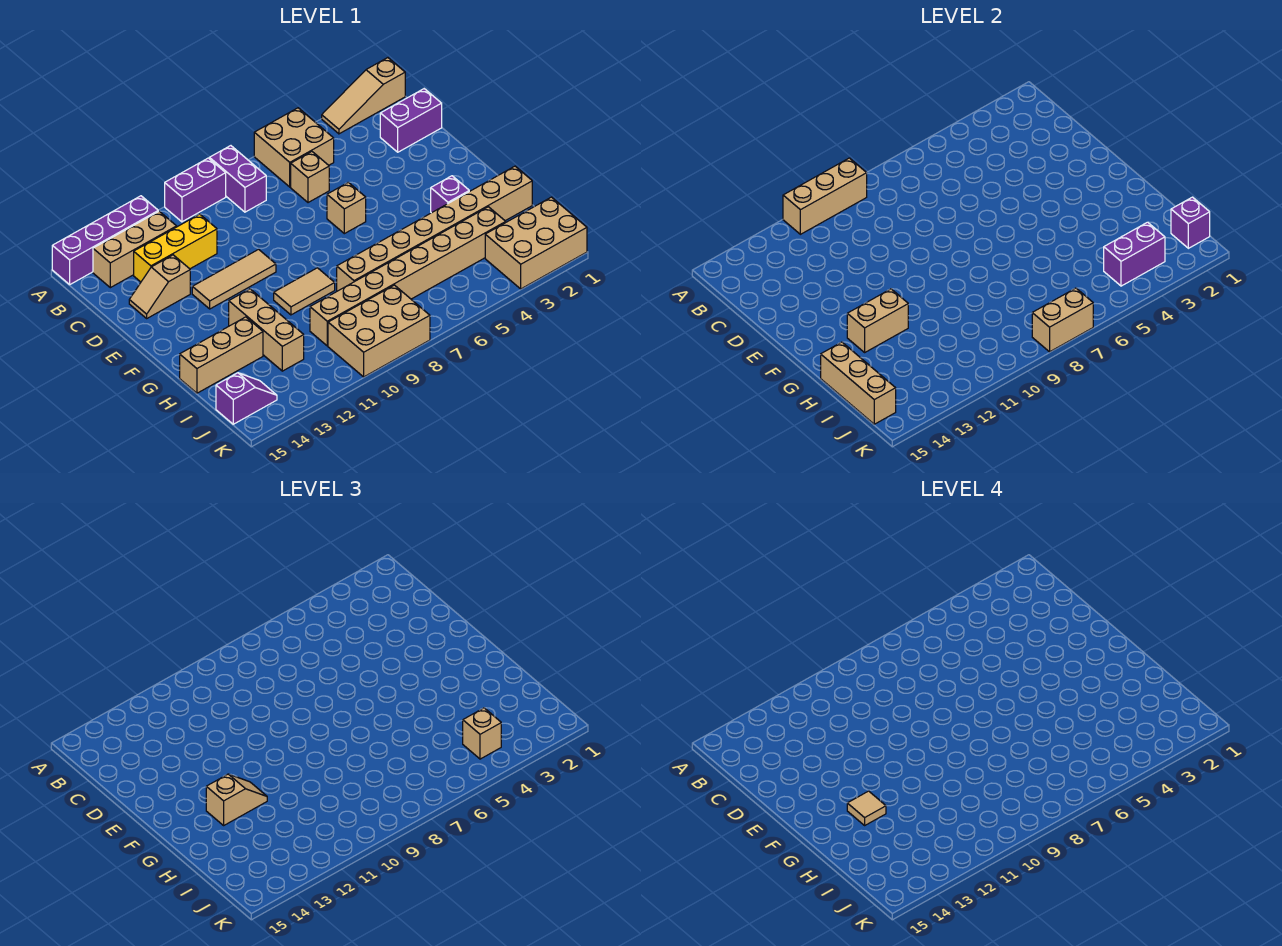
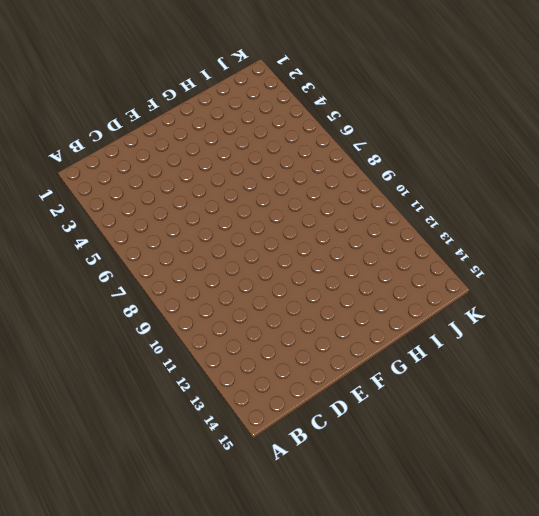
none -> tan slope A1:A3 level 1 top 1
none -> tan brick A5:B6 level 1
none -> purple brick A8:B8 level 1
none -> purple brick A9:A10 level 1

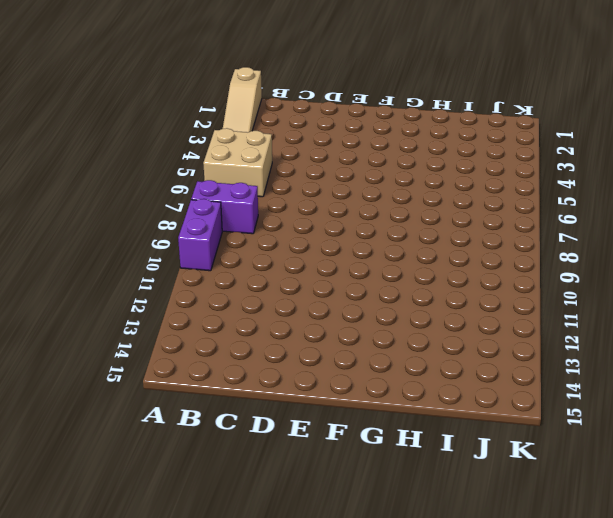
none -> purple brick A12:A15 level 1
none -> tan brick B12:B14 level 1
none -> purple brick C1:C2 level 1
none -> tan brick C6 level 1

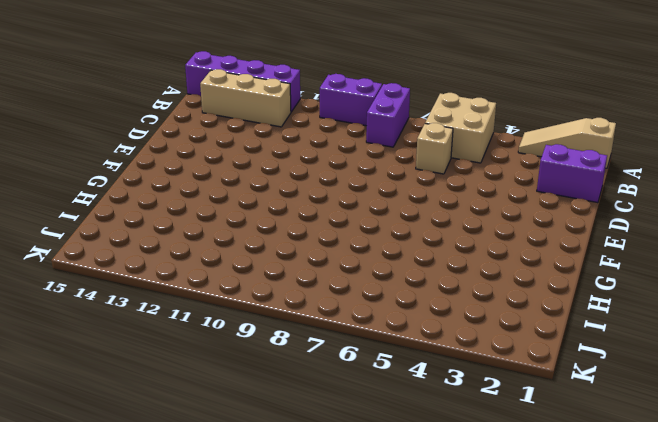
none -> yellow brick C11:C13 level 1
none -> tan slope D13:D14 level 1 top 13
none -> tan brick E6 level 1
none -> tan tile E10:E12 level 1

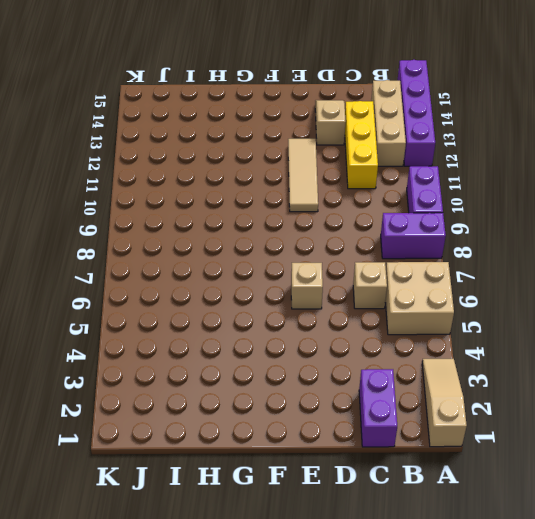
none -> purple brick G3 level 1
none -> tan tile G9:G10 level 1
none -> tan brick G12:I12 level 1
none -> tan brick H1:H8 level 1

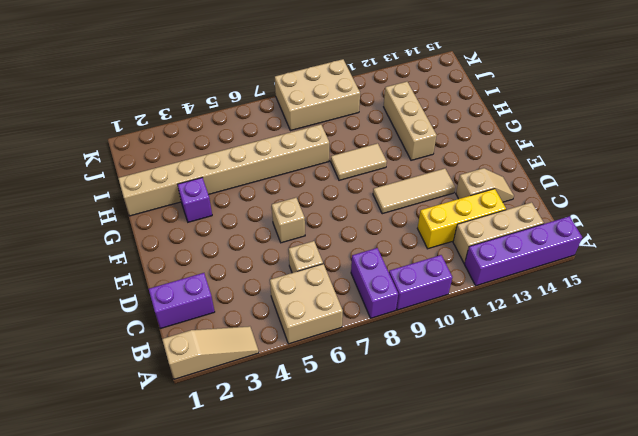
none -> tan brick H13:H15 level 1
none -> tan brick I3:I10 level 1
none -> tan brick J1:K3 level 1
none -> purple slope J14:J15 level 1 top 15

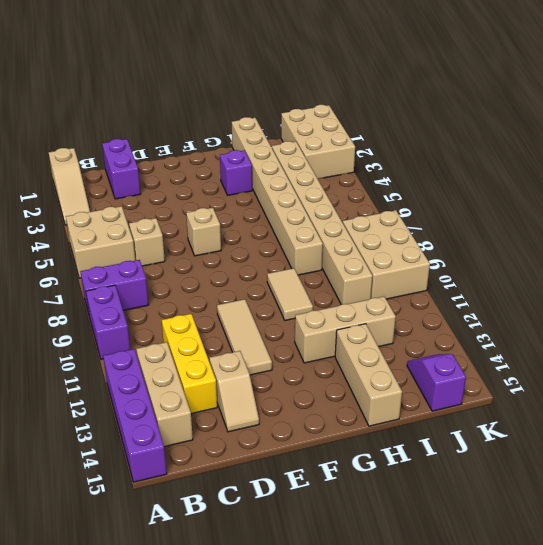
none -> tan brick A9:A11 level 2
none -> tan brick G12:G13 level 2
none -> tan brick H15:J15 level 2
none -> purple brick J1 level 2

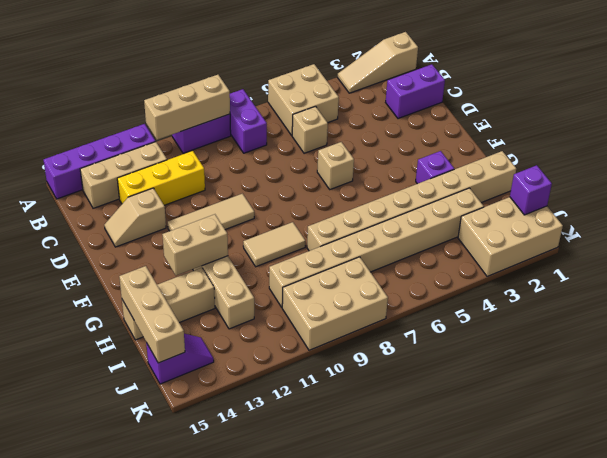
none -> purple brick J3:J4 level 2
none -> tan brick K7:K8 level 2
none -> tan slope G12:G13 level 3 top 13
none -> tan brick J4 level 3

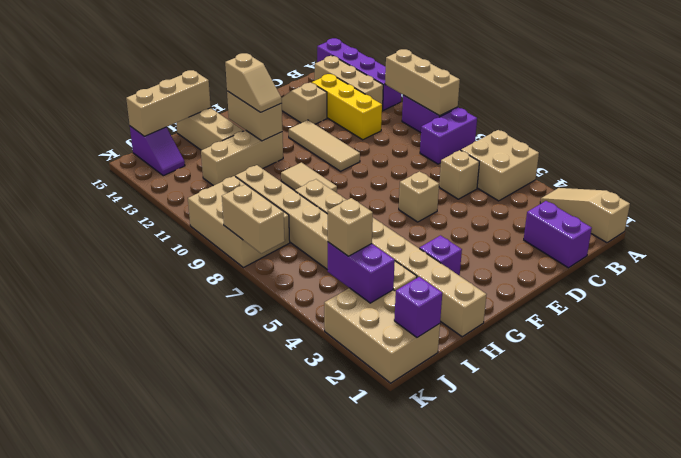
none -> tan tile G13 level 4

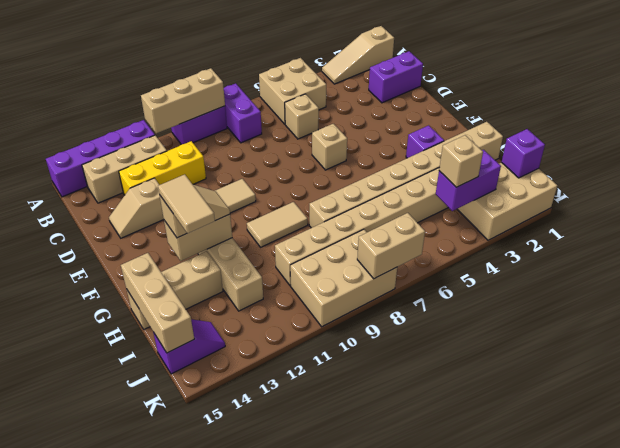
tan tile G13:H13 level 4 -> tan tile G13 level 4

